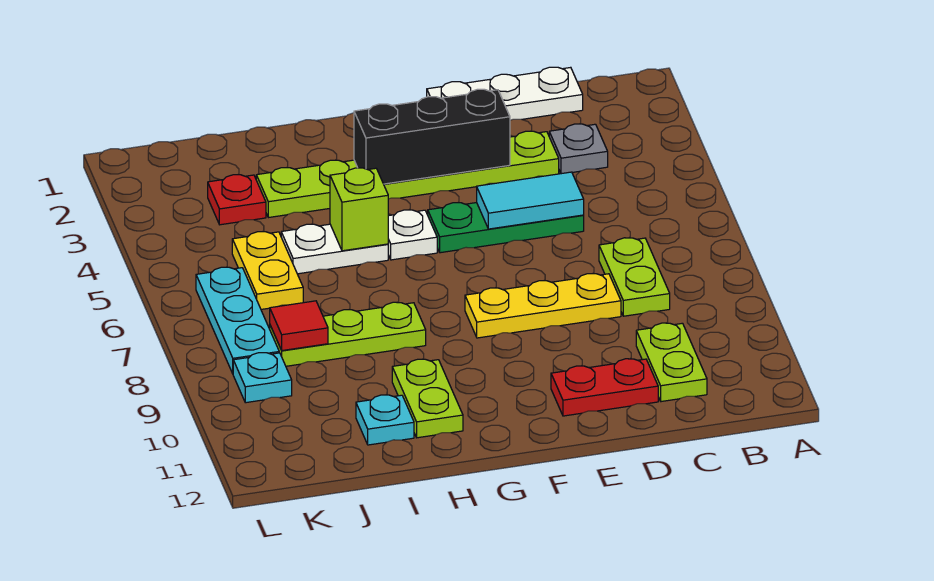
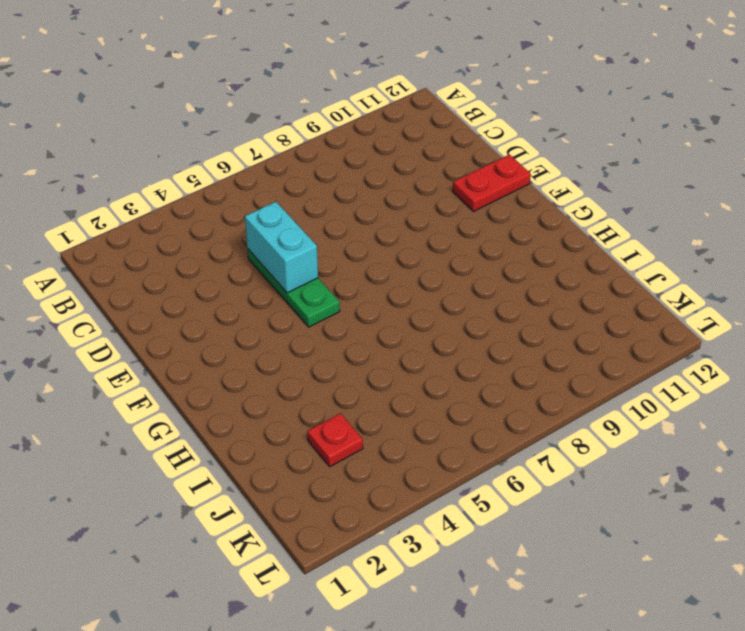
cyan brick D5:E5 level 2 -> cyan tile D5:E5 level 2
red plate E11:E12 level 1 -> red plate D11:E11 level 1
none -> white plate C1:E1 level 1
none -> grey plate C3 level 1
none -> lime plate C7:C8 level 1

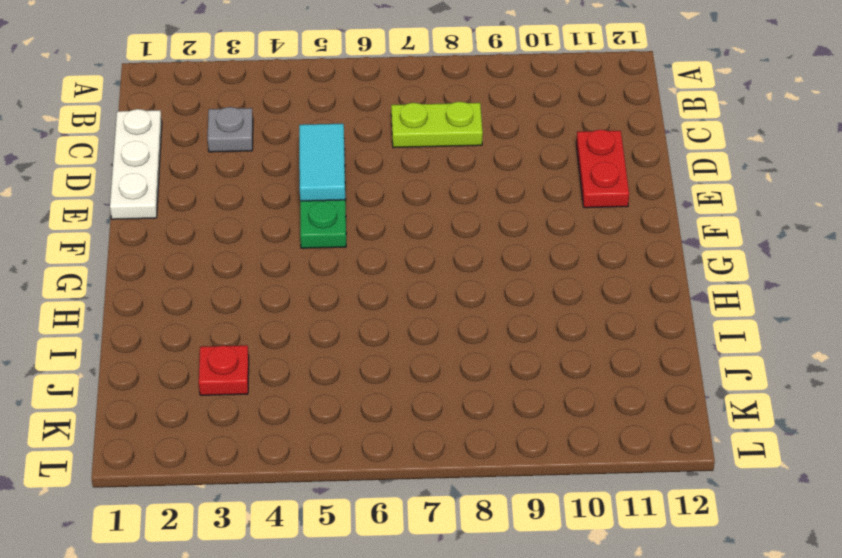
none -> lime plate C10:C11 level 1
none -> lime plate D3:I3 level 1
none -> yellow plate D8:F8 level 1

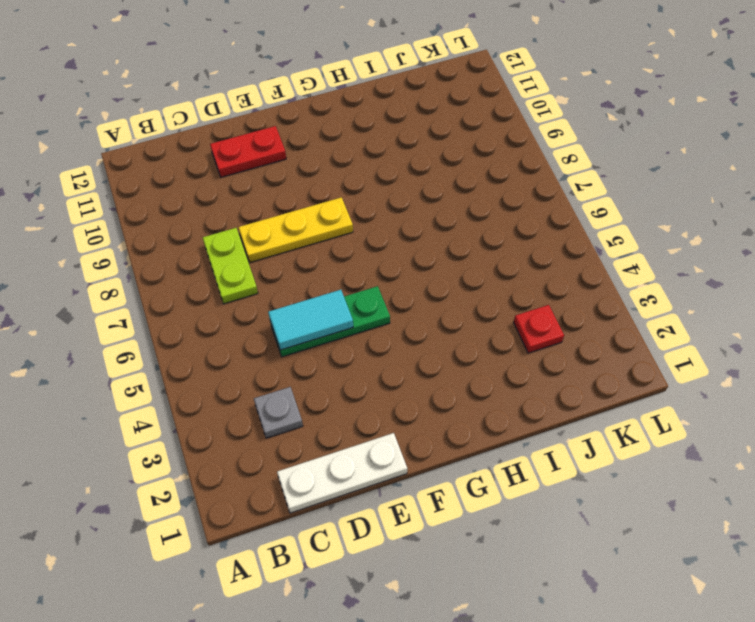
none -> lime plate C10:C11 level 1
none -> lime plate D3:I3 level 1
none -> white plate G5 level 1

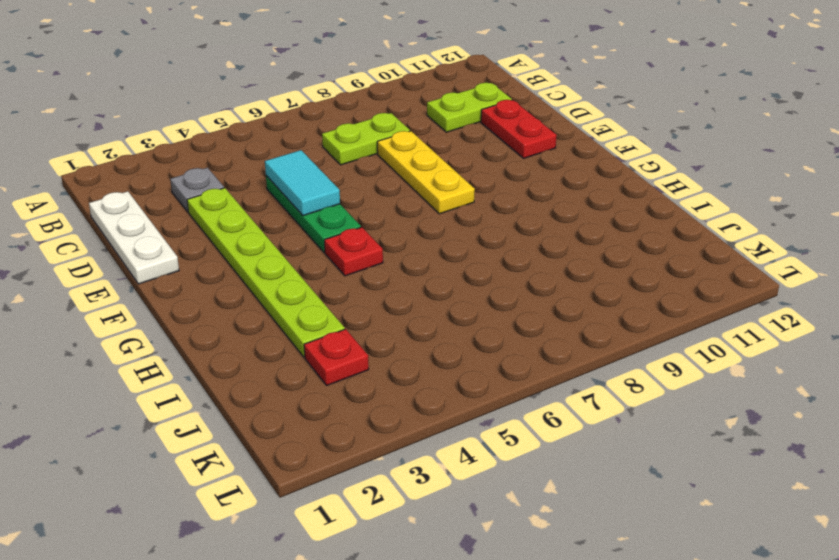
red plate G5 level 1 -> white plate G5 level 1
none -> white plate H5:I5 level 1
none -> lime plate H8:J8 level 1
none -> lime plate H10:H11 level 1

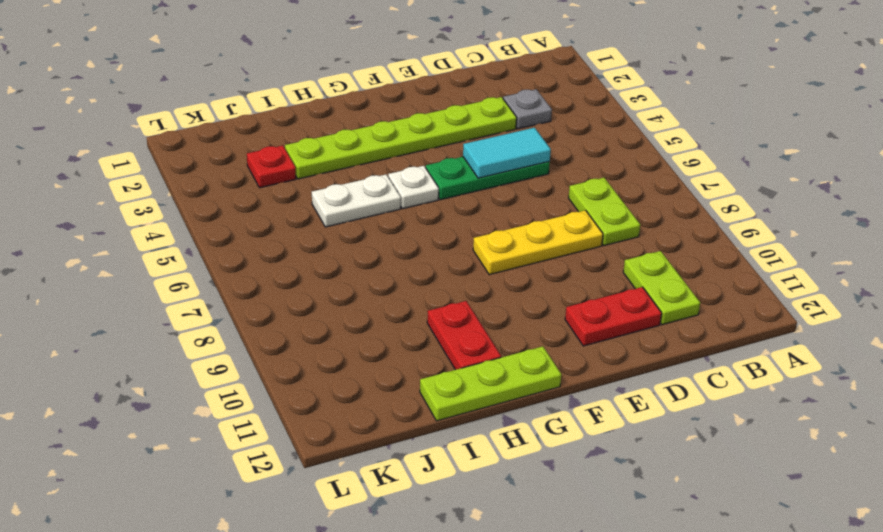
lime plate G12:I12 level 1 -> lime plate H8:J8 level 1
red plate H10:H11 level 1 -> lime plate H10:H11 level 1
none -> white plate C1:E1 level 1
none -> cyan plate I11 level 1
none -> yellow plate J5:J6 level 1

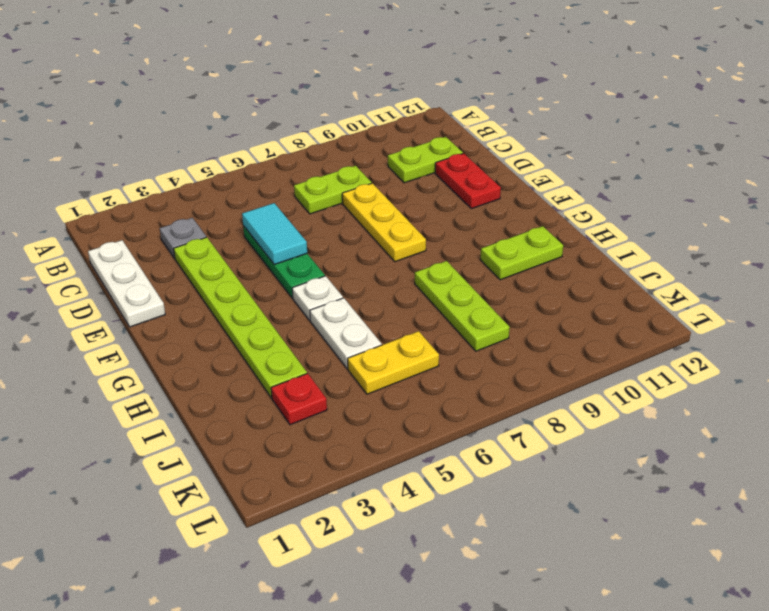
none -> cyan plate I11 level 1
none -> cyan plate K6:K8 level 1
none -> cyan plate K9 level 1

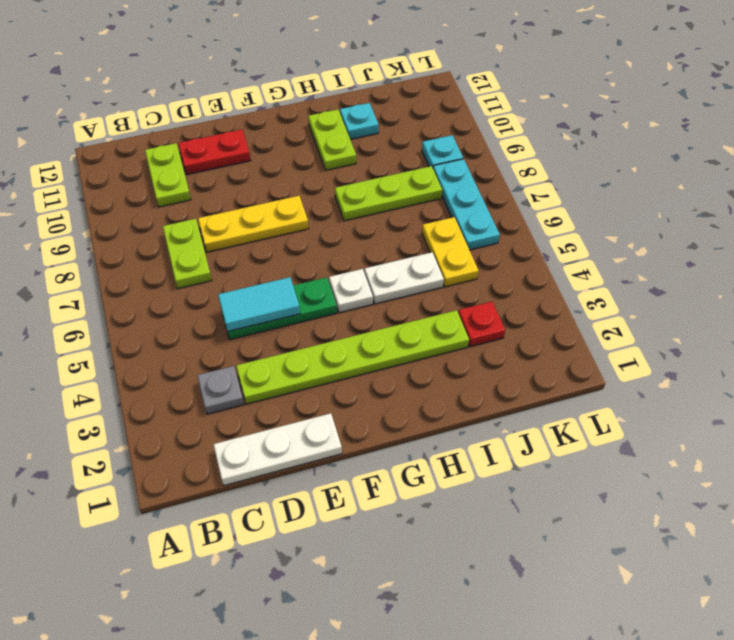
none -> black brick E3:G3 level 2
none -> lime brick H5 level 2
none -> red tile J8 level 2

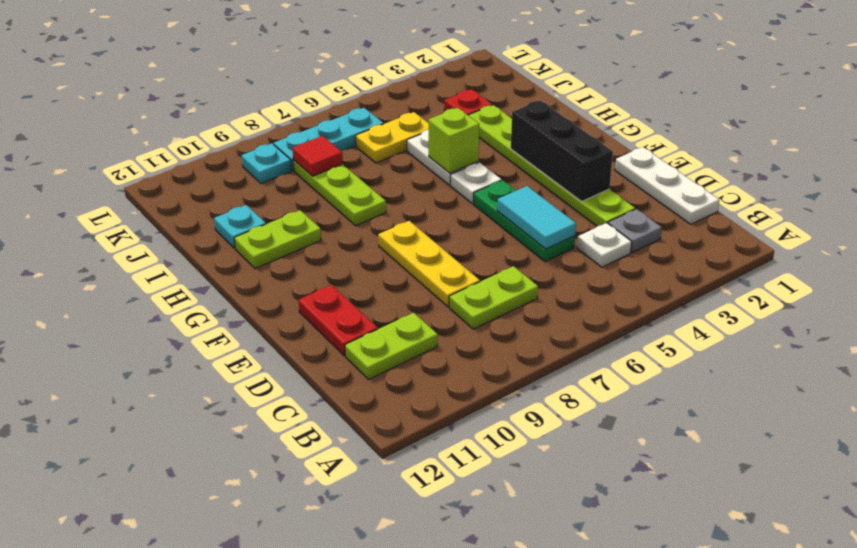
white plate C4 level 1 -> none

